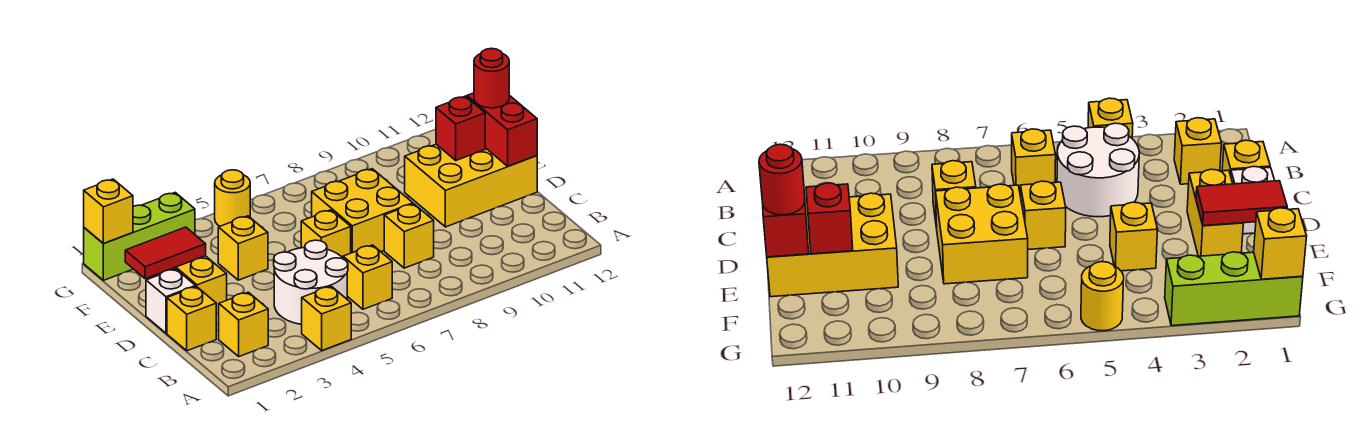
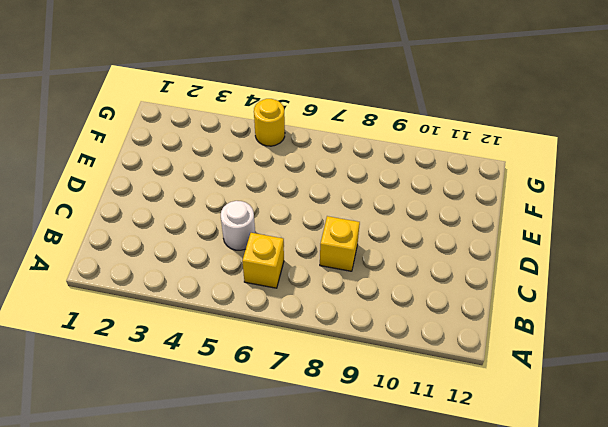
white round brick C5 level 1 -> white round brick B4:C5 level 1
none -> yellow brick A4 level 1
none -> yellow brick B2 level 1
none -> yellow brick C1 level 1

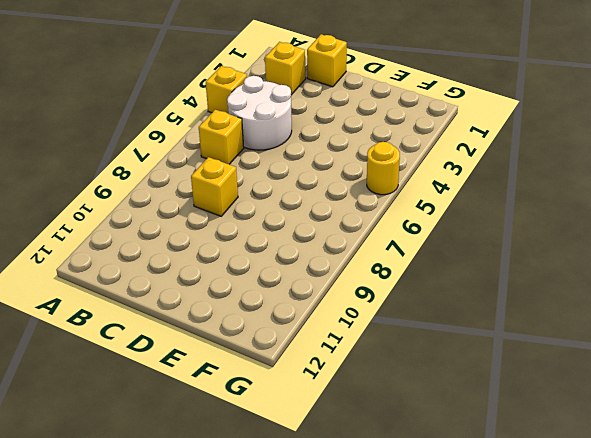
none -> white brick D1 level 1
none -> yellow brick D2:E2 level 1
none -> yellow brick D6 level 1

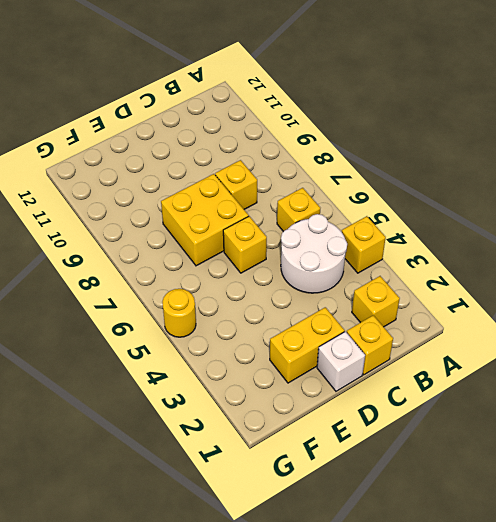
none -> yellow brick D10:E12 level 1
none -> yellow brick E4 level 1
none -> lime brick G1:G3 level 1

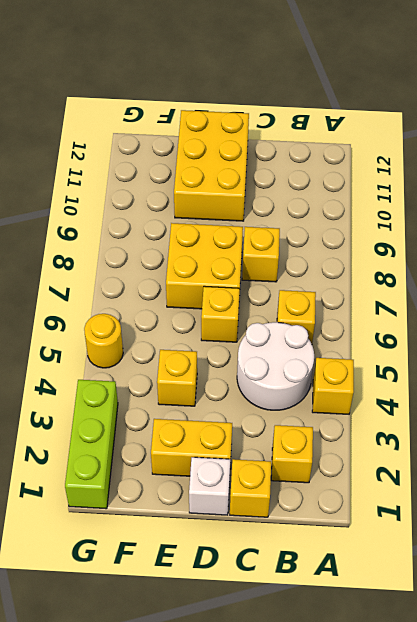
none -> red brick D12:E12 level 2
none -> red tile E1:E2 level 2
none -> red brick E11 level 2

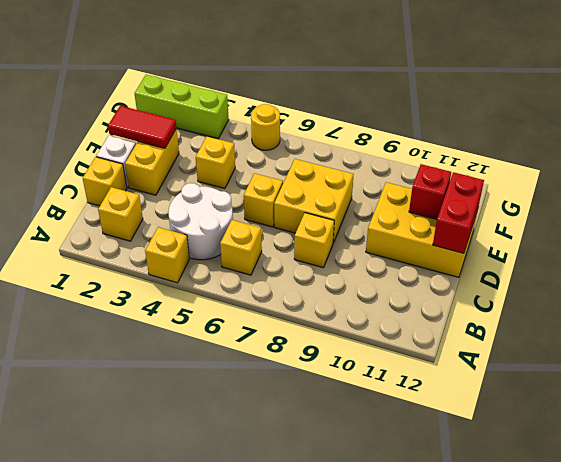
none -> yellow brick G1 level 2
none -> red round brick E12 level 3

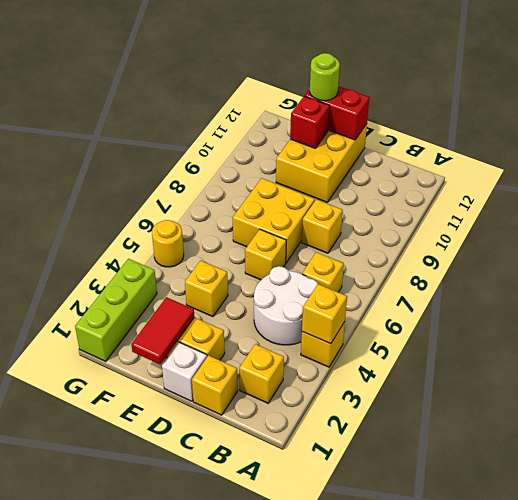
yellow brick A4 level 2 -> yellow brick G1 level 2
lime round brick E12 level 3 -> red round brick E12 level 3

